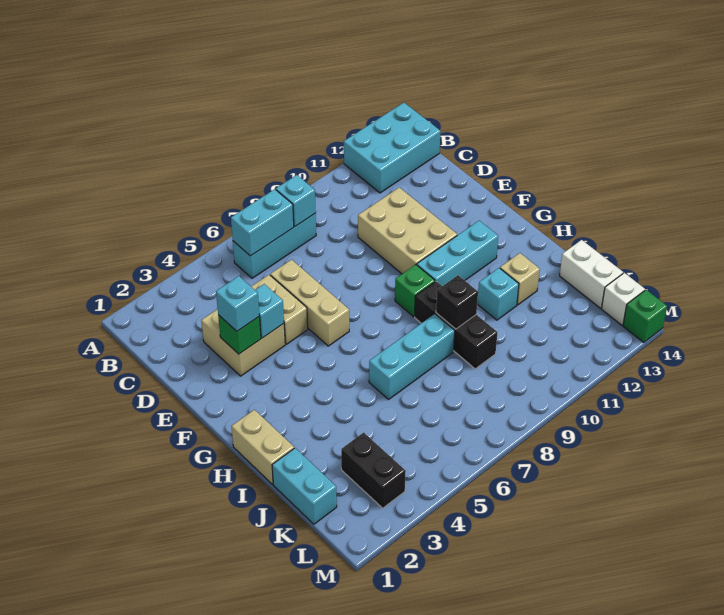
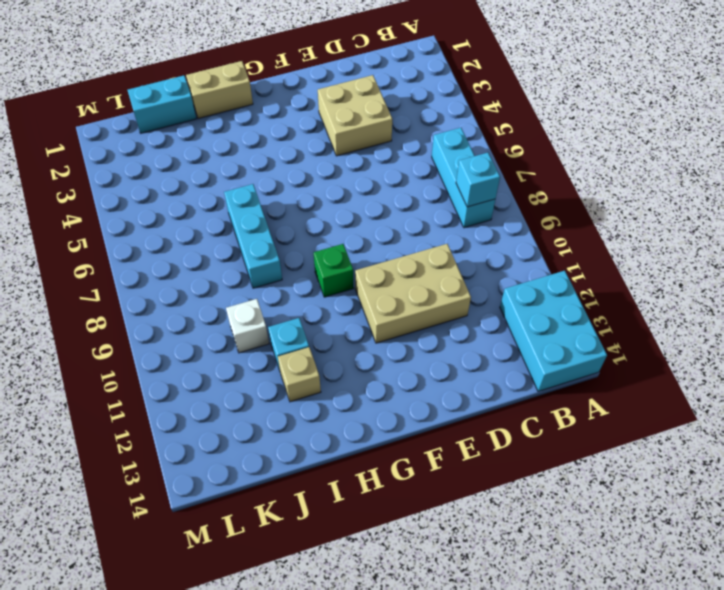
white brick J10 level 1 -> white brick L14 level 1
none -> tan brick D5:E5 level 1
none -> tan brick D6:F6 level 1
none -> cyan brick G10:G12 level 1

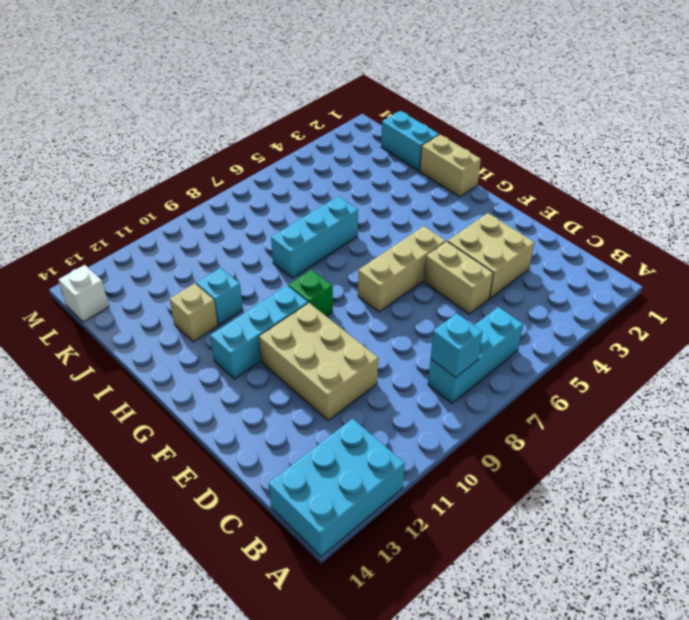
tan brick F5:F7 level 1 -> tan brick D6:F6 level 1
none -> black brick H9:J9 level 1
none -> white brick J14:K14 level 1
none -> black brick K3:L3 level 1

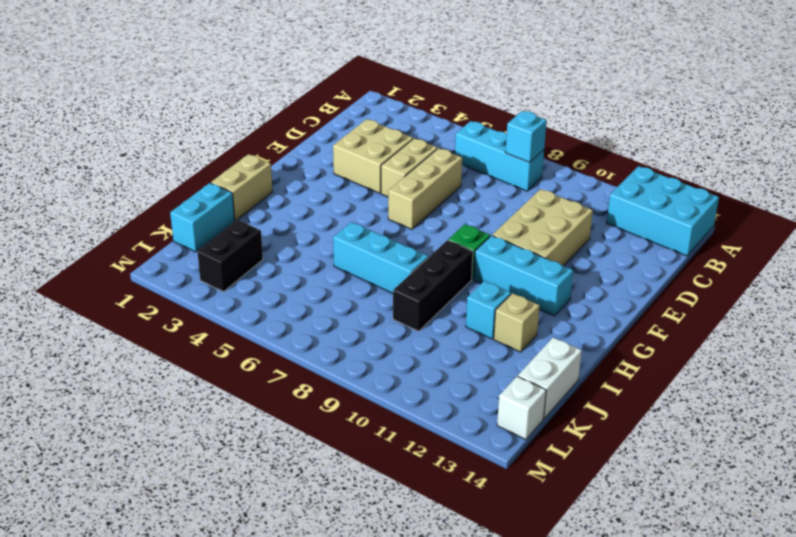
none -> green brick M14 level 1
none -> cyan brick B6:B7 level 2
none -> green brick E3 level 2

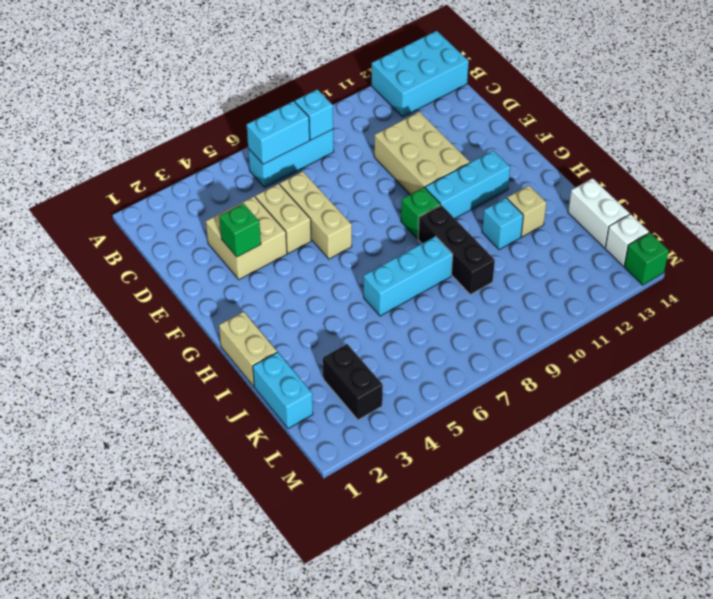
none -> cyan brick E4 level 2
none -> black brick I9 level 2
none -> cyan brick E3 level 3

